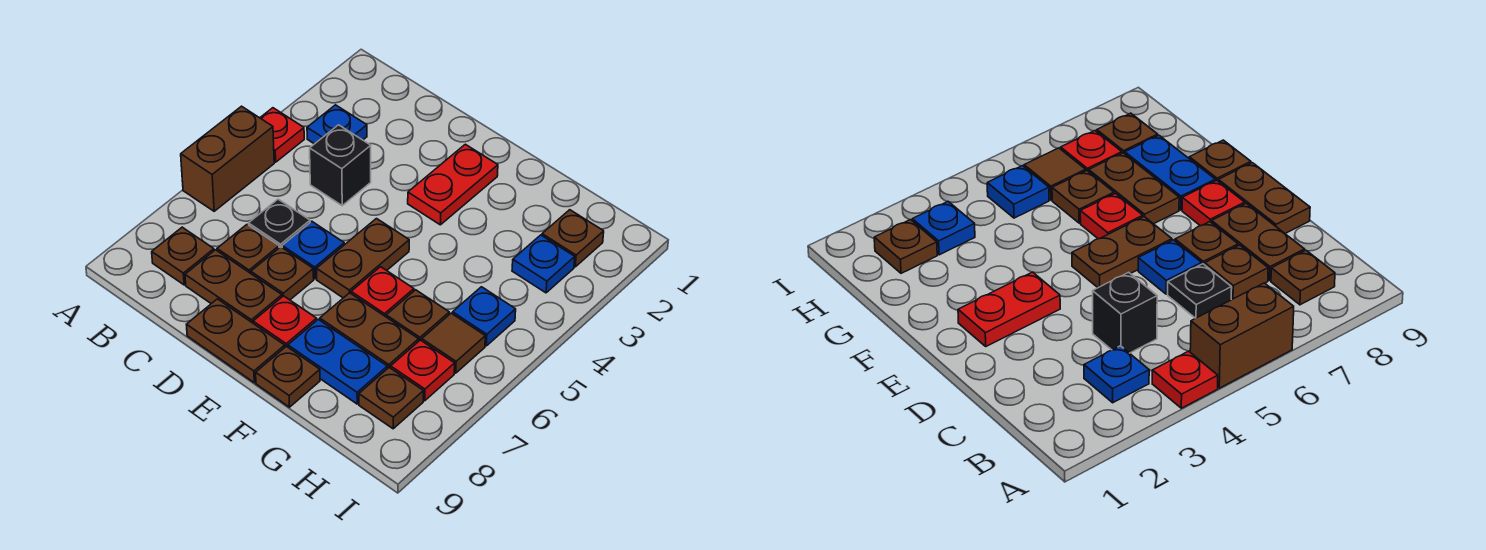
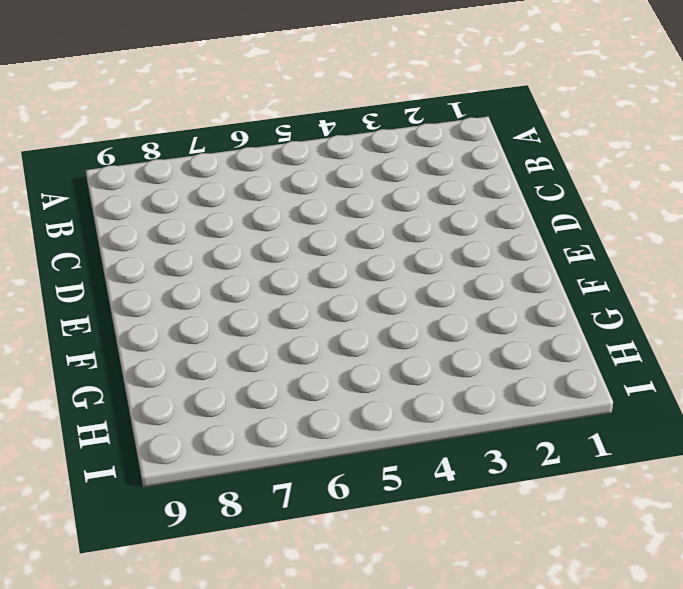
none -> red plate A4 level 1
none -> brown brick A5:A6 level 1
none -> blue plate B3 level 1

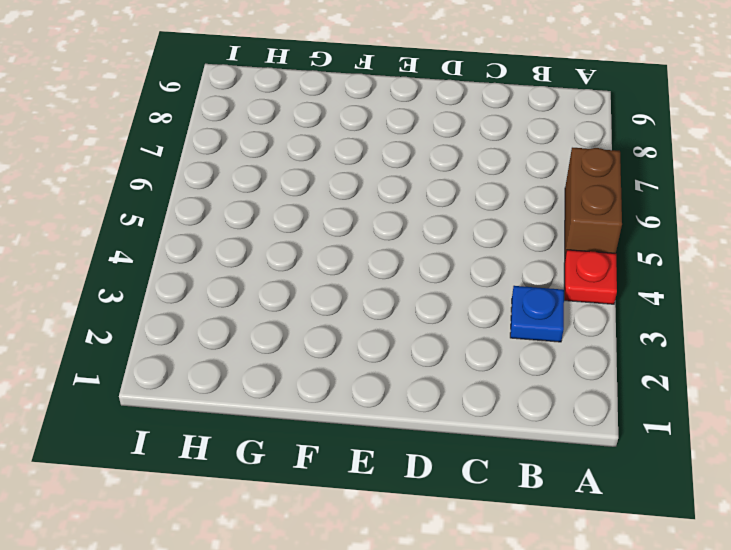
none -> brown plate B8 level 1
none -> black brick C4 level 1
none -> black plate C6 level 1

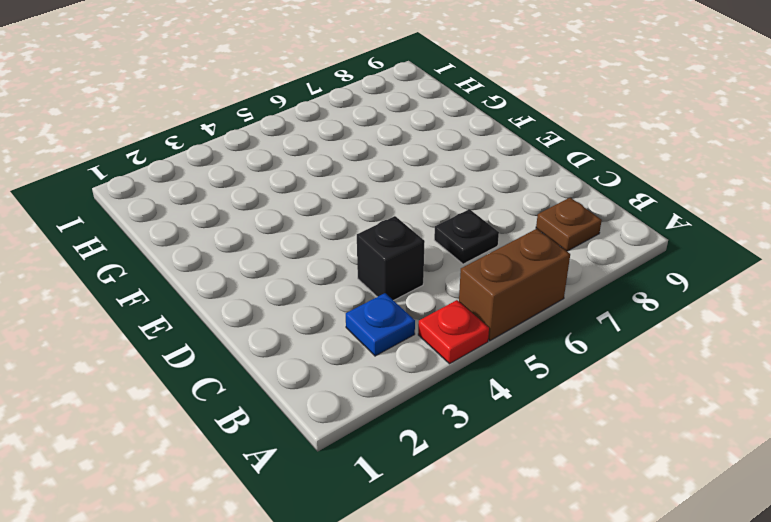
none -> brown plate C7 level 1
none -> brown plate C8:D8 level 1
none -> blue plate D6 level 1

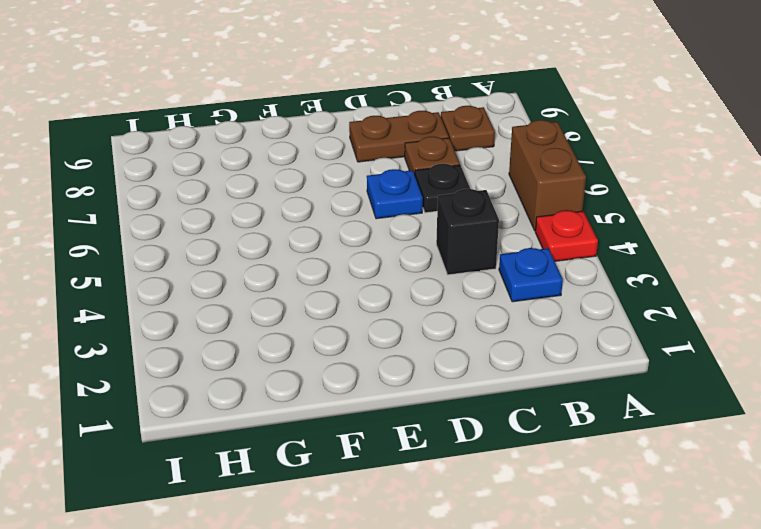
none -> brown plate D7 level 1
none -> brown plate D9:E9 level 1
none -> red plate E2:E3 level 1

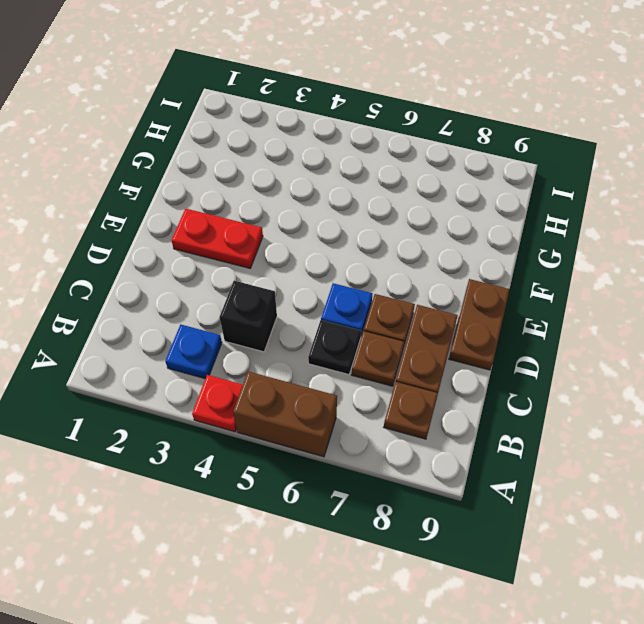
none -> brown plate E5:E6 level 1
none -> red plate E8 level 1
none -> red plate F6 level 1

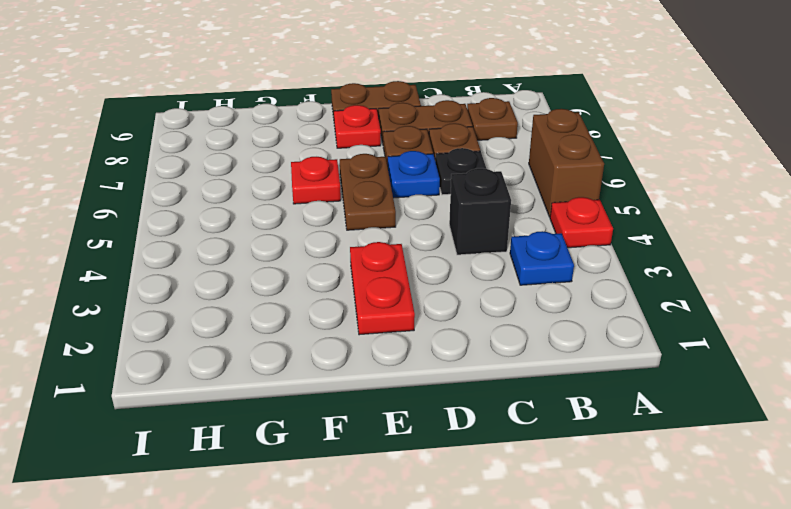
none -> brown plate F7:G7 level 1
none -> blue plate F8:G8 level 1
none -> brown plate F9 level 1

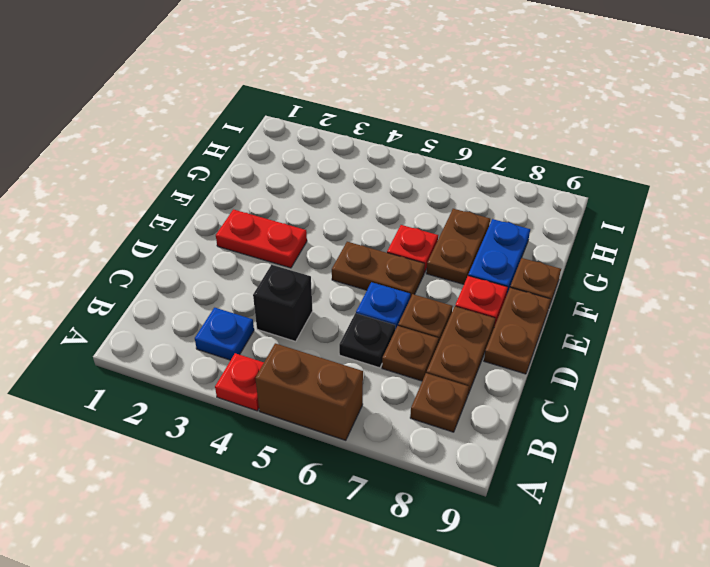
none -> brown plate G6 level 1
none -> brown plate H2 level 1
none -> blue plate H3 level 1

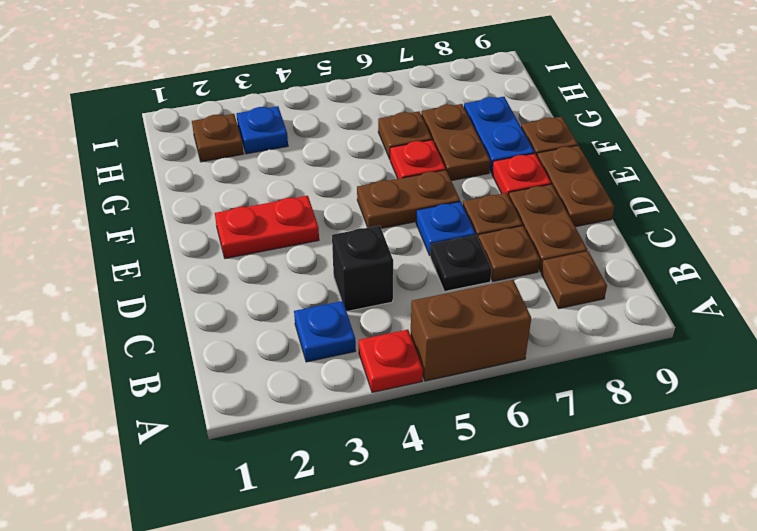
none -> blue plate H5 level 1
none -> brown tile H6 level 1
none -> red plate H7 level 1

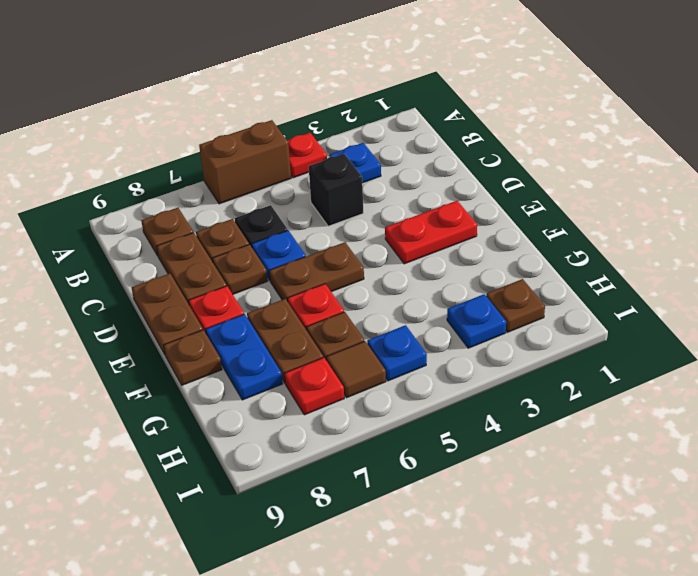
none -> brown plate H8 level 1

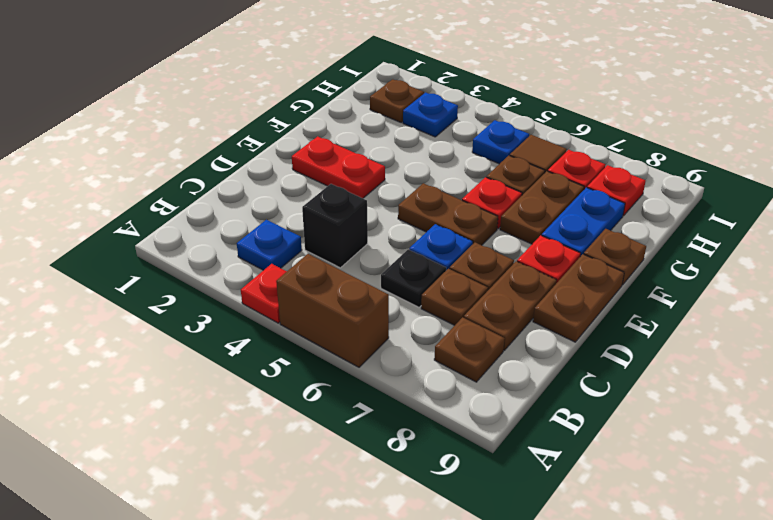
red plate H8 level 1 -> brown plate H8 level 1

